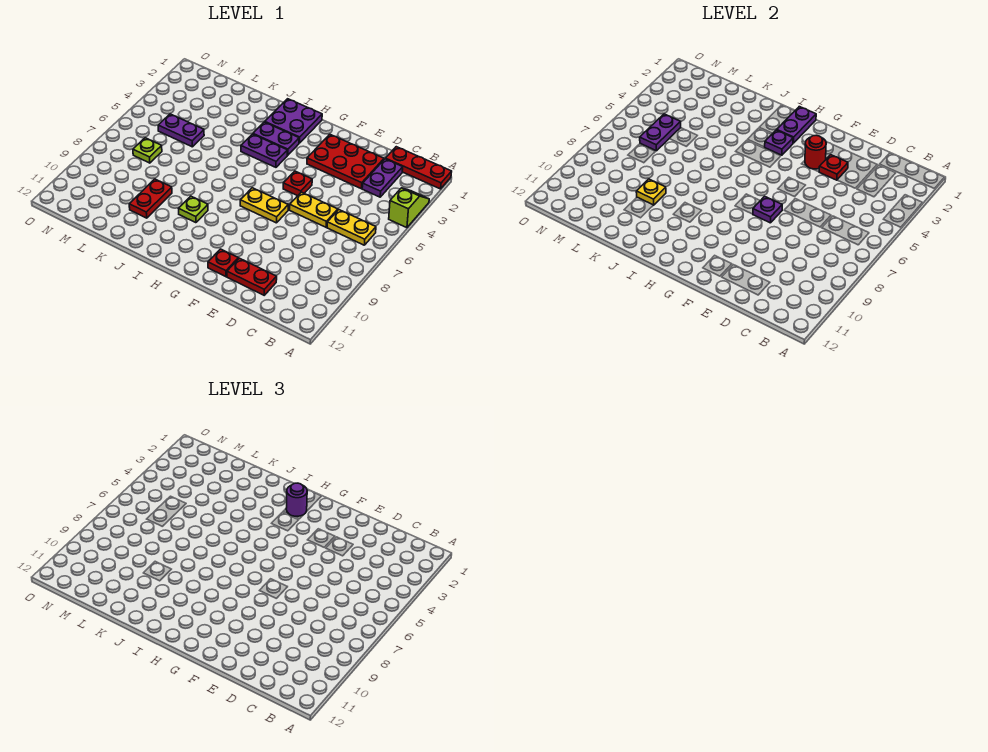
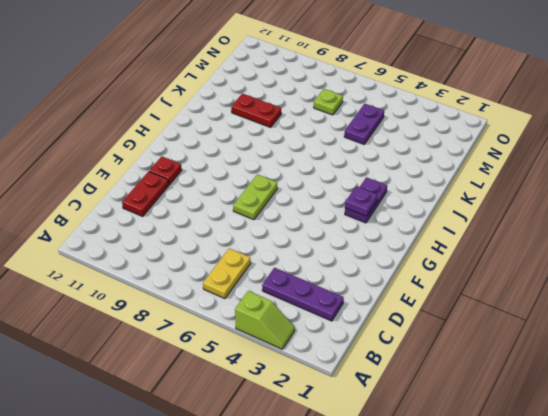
purple plate C2:C4 level 1 -> purple plate C2:C3 level 1
lime plate F7:G7 level 1 -> yellow plate F7:G7 level 1
none -> red plate A1:C1 level 1
none -> red plate D2:F3 level 1
none -> yellow plate D6:E6 level 1

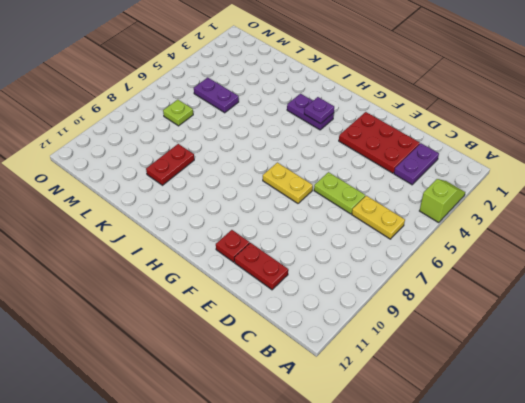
lime plate D6:E6 level 1 -> yellow plate D6:E6 level 1
none -> red plate A1:C1 level 1
none -> red plate F5 level 1
none -> purple plate H1:I2 level 1

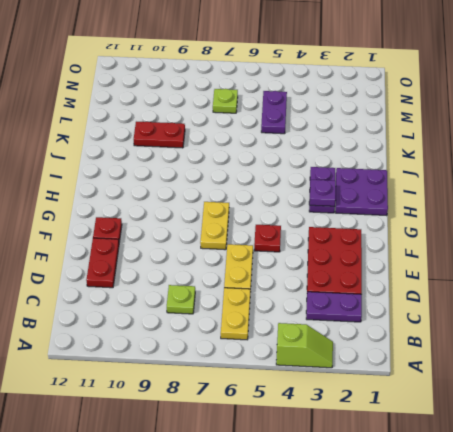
lime plate C8 level 1 -> lime plate I9 level 1
none -> red plate A1:C1 level 1
none -> purple plate H4:I4 level 1
none -> red plate E3 level 2

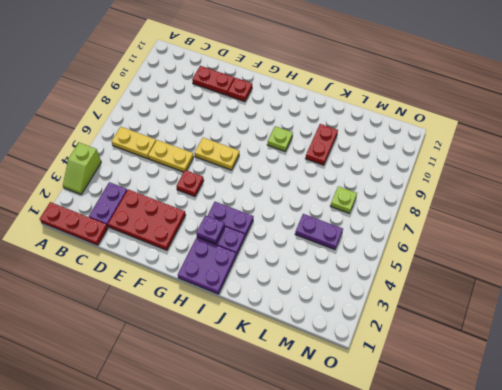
none -> red plate E3 level 2
none -> red round brick F3 level 2
none -> purple plate F7 level 2

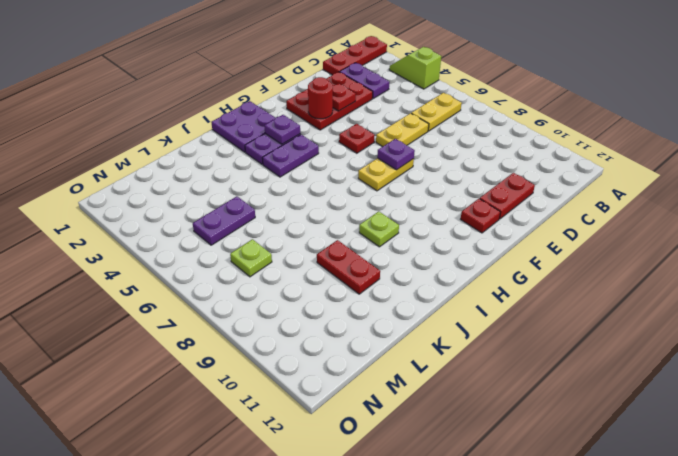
none -> purple plate H1:H2 level 2
none -> yellow plate K9 level 2
none -> purple plate M5:M6 level 2

